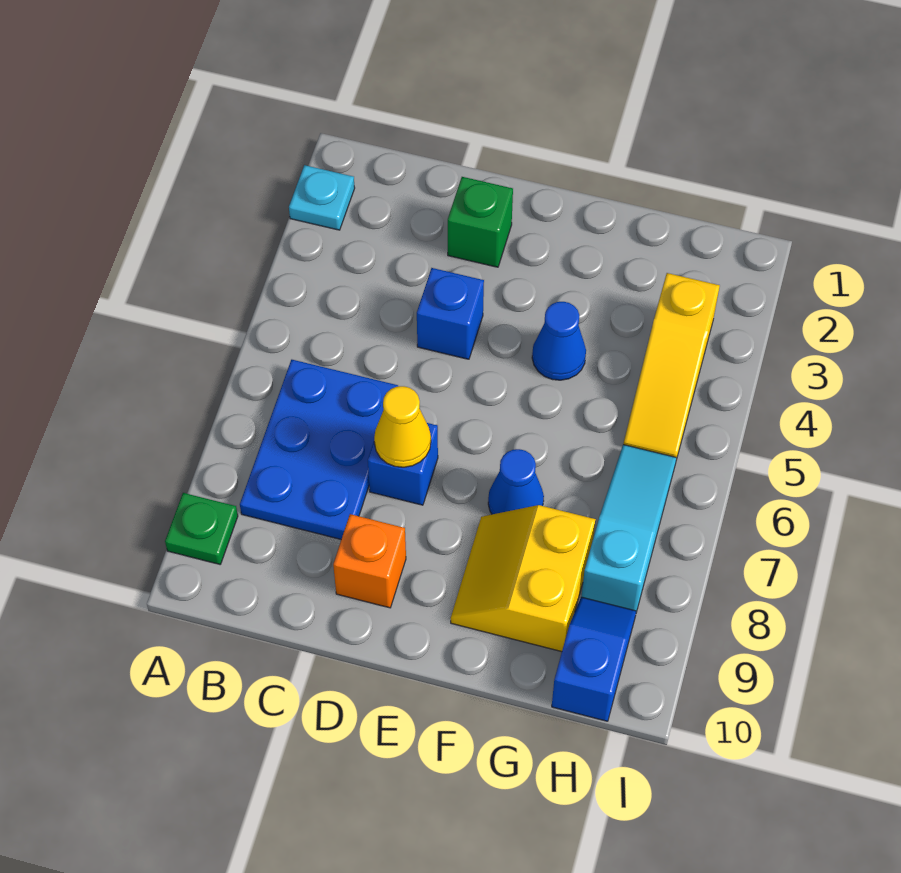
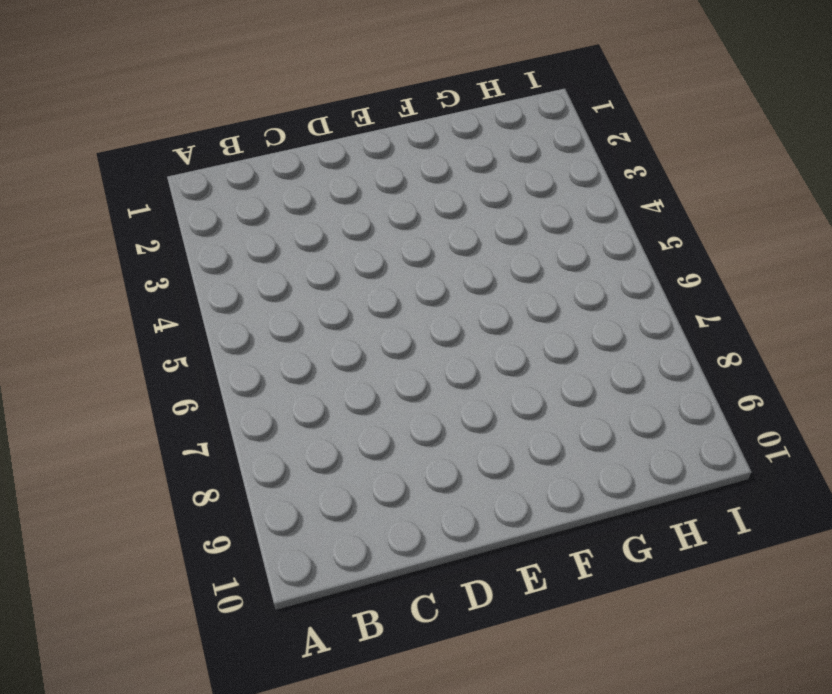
none -> cyan plate A2 level 1
none -> green plate A9 level 1
none -> blue plate B6:C8 level 1

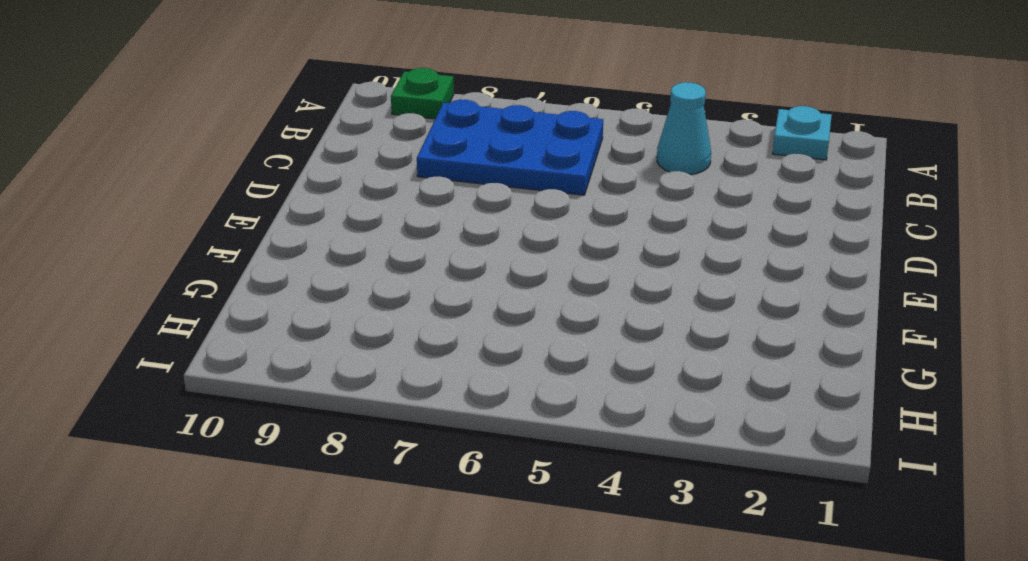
cyan cone B4 level 1 -> none
none -> green brick D2 level 1
none -> blue brick D4 level 1
none -> blue brick D7 level 1

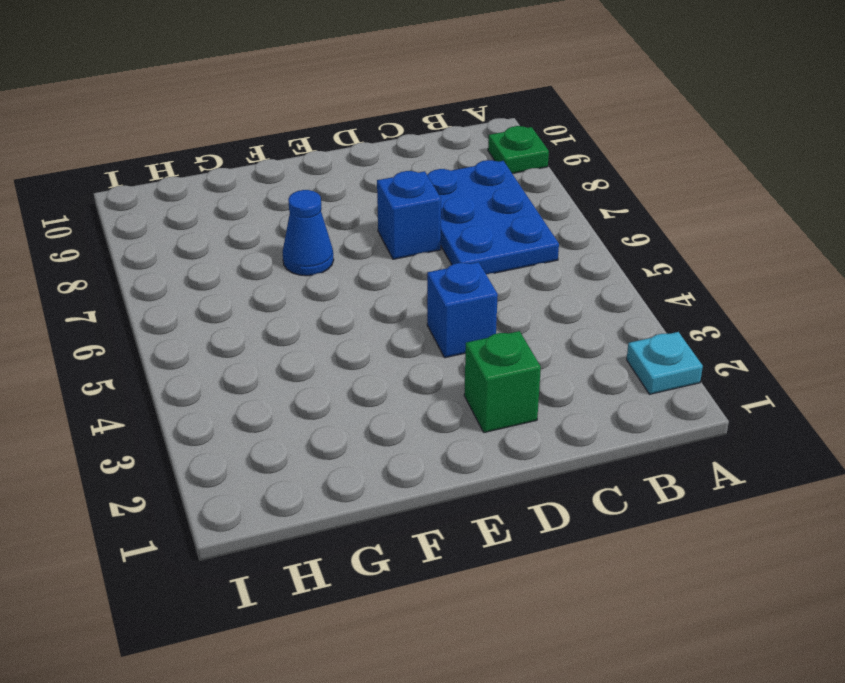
none -> orange brick D9 level 1
none -> blue cone F4 level 1
none -> yellow slope F8:G9 level 1 top G

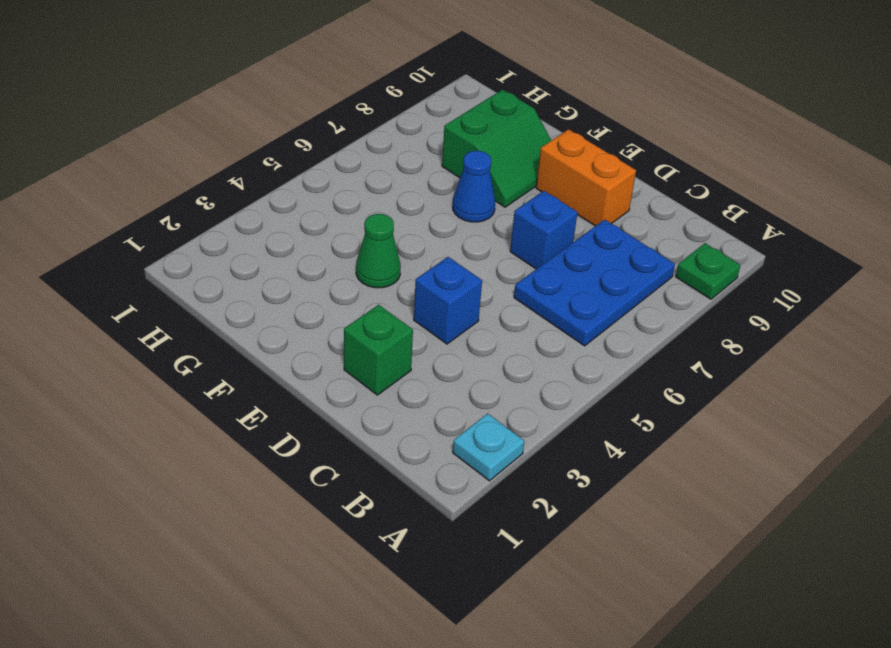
orange brick D9:E9 level 1 -> orange brick D9 level 1
green cone F4 level 1 -> blue cone F4 level 1
green slope F8:G9 level 1 top G -> yellow slope F8:G9 level 1 top G
none -> yellow slope H3:H5 level 1 top 3
none -> cyan slope H6:H8 level 1 top 8
none -> blue slope H9:H10 level 1 top 10

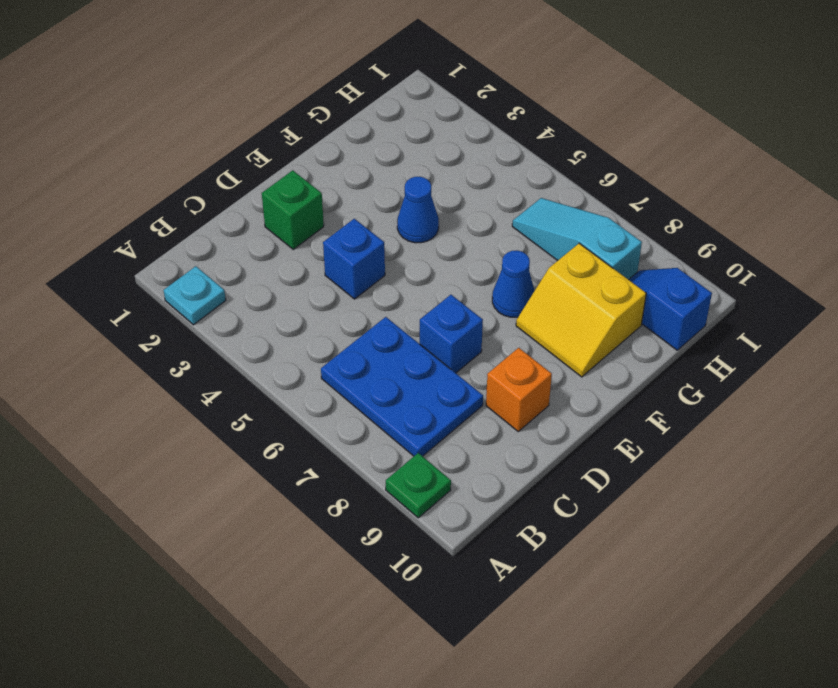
none -> yellow slope H3:H5 level 1 top 3
none -> yellow cone D7 level 2

